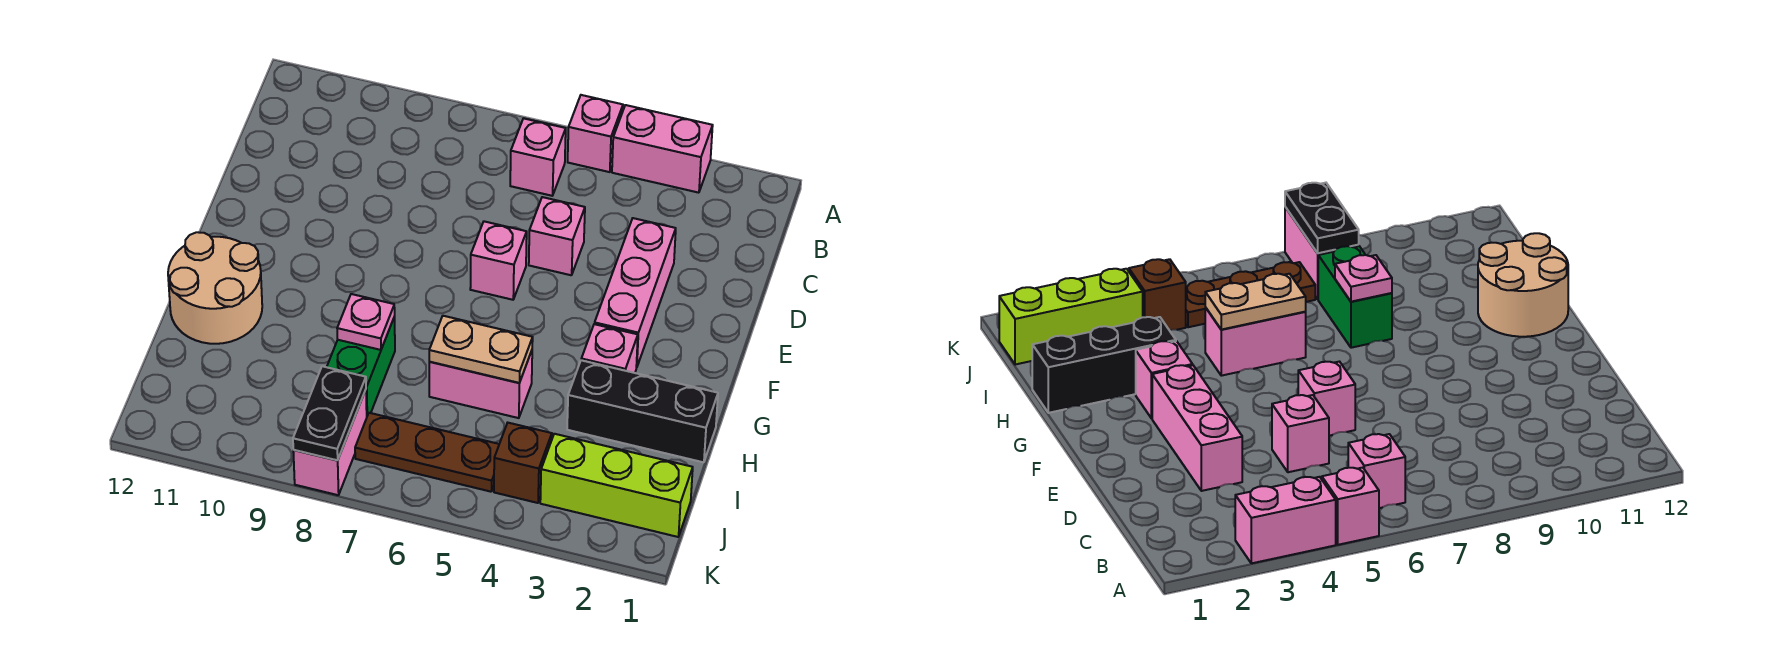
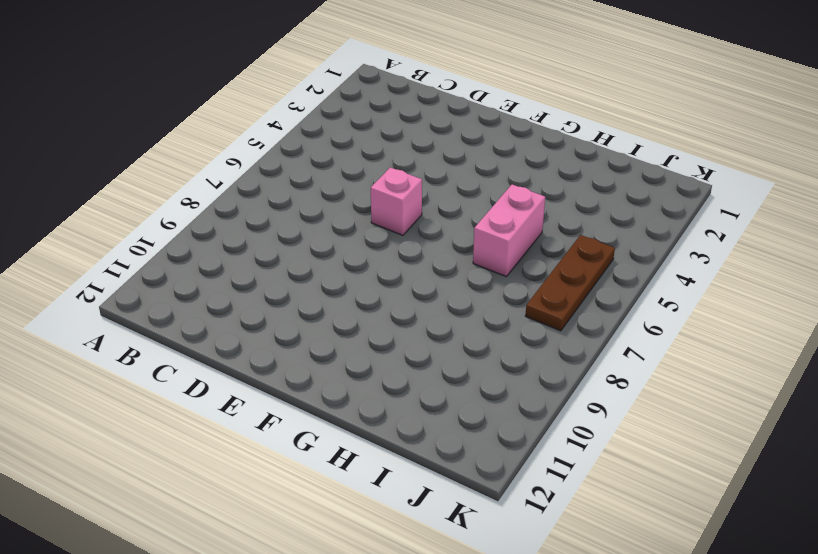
none -> pink brick A3:A4 level 1
none -> pink brick A5 level 1
none -> pink brick B6 level 1

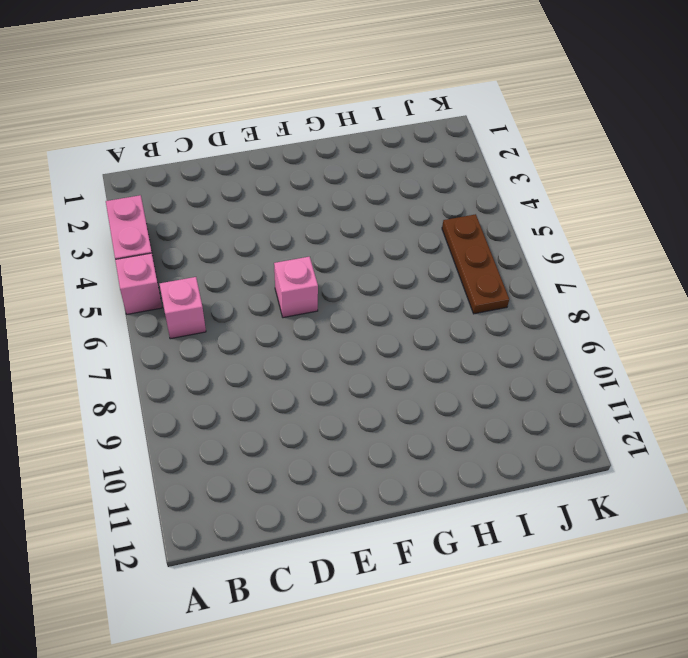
none -> pink brick D3:F3 level 1
none -> pink brick D5 level 1
none -> pink brick G3 level 1

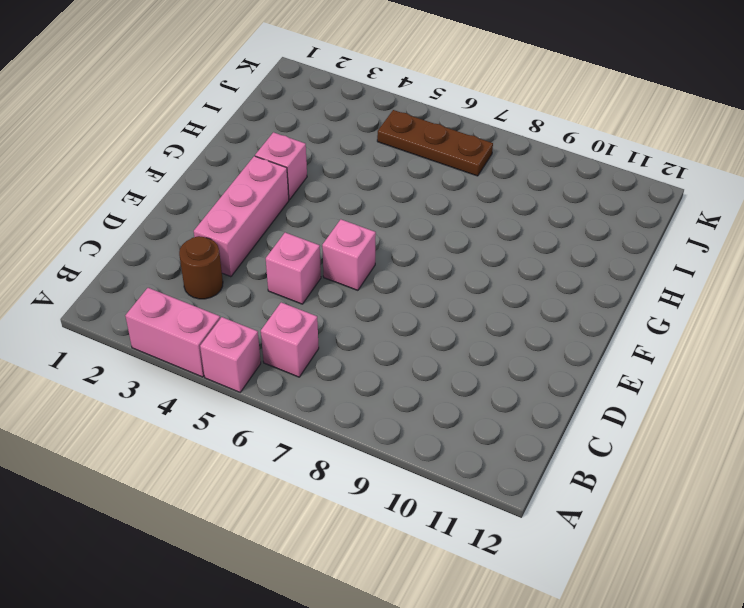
brown round brick C3 level 1 -> none
none -> tan round brick G11:H12 level 1
none -> black brick H1:H3 level 1
none -> pink brick H5:H6 level 1

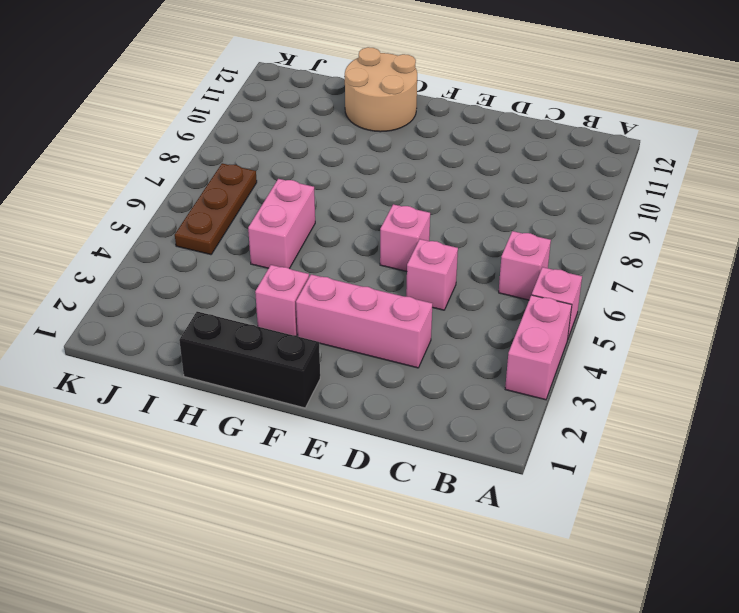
black brick F1:H1 level 1 -> black brick H1:H3 level 1
none -> green brick H8:I8 level 1
none -> lime brick J1:J3 level 1
none -> brown brick J4 level 1

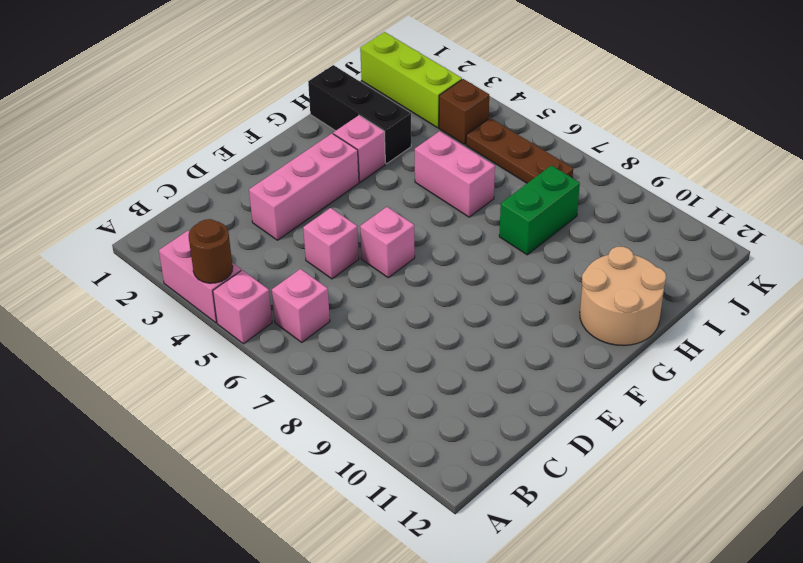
brown round brick A4 level 2 -> none
none -> pink brick J8:K8 level 1
none -> tan plate H5:H6 level 2
none -> pink plate H8 level 2

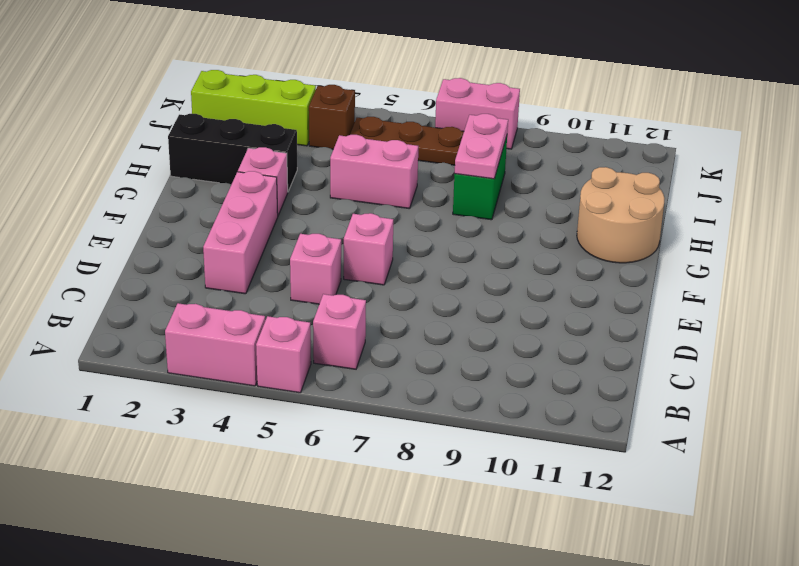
pink plate H8:I8 level 2 -> pink plate H8 level 2
pink brick K7:K8 level 1 -> pink brick J8:K8 level 1
none -> tan plate H5:H6 level 2
none -> black plate J8:K8 level 2

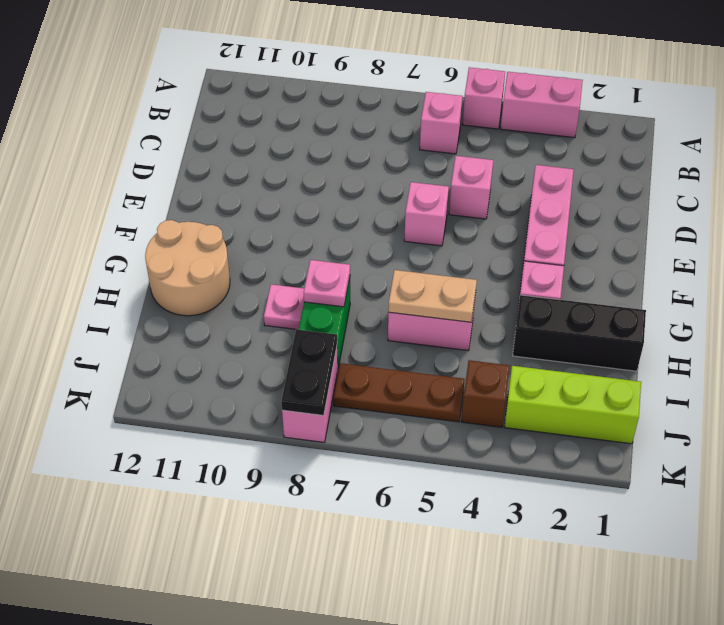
pink plate H9 level 1 -> none

